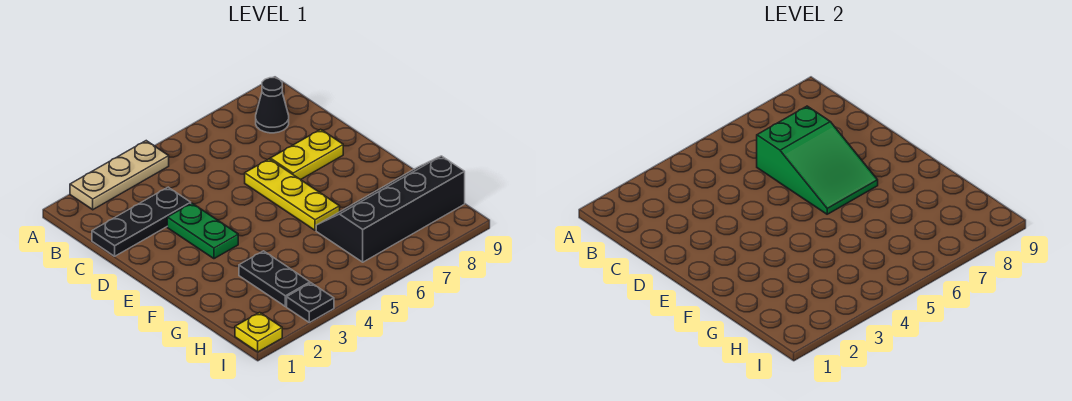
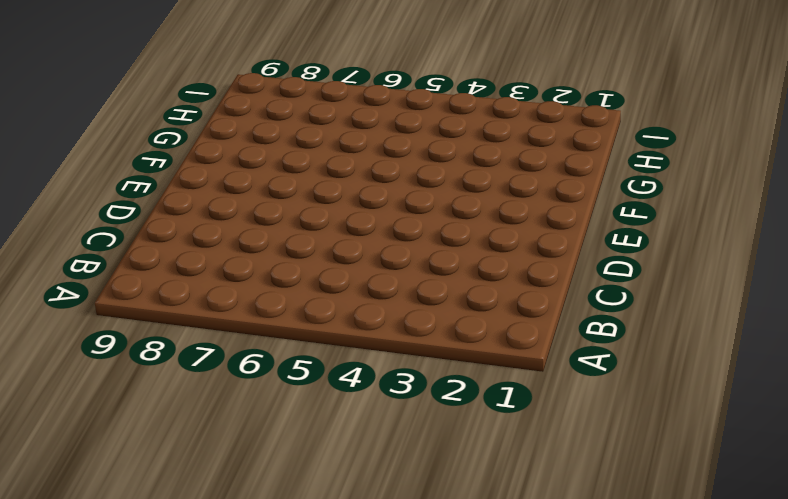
none -> tan plate A2:A4 level 1
none -> black cone B8 level 1

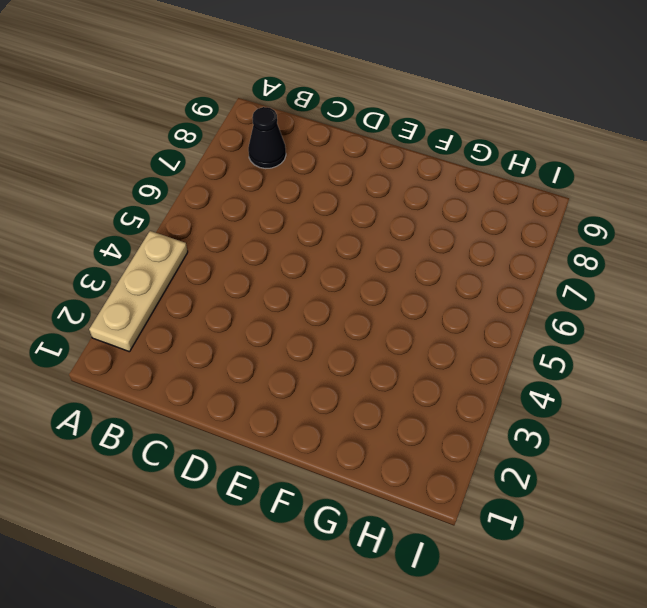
none -> black plate C1:C3 level 1
none -> green plate D3:E3 level 1

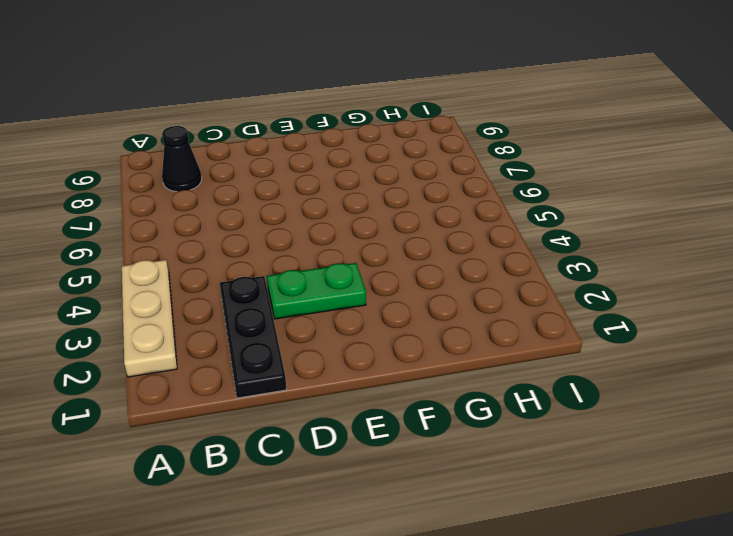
none -> yellow plate D6:F6 level 1
none -> yellow plate D7:D8 level 1

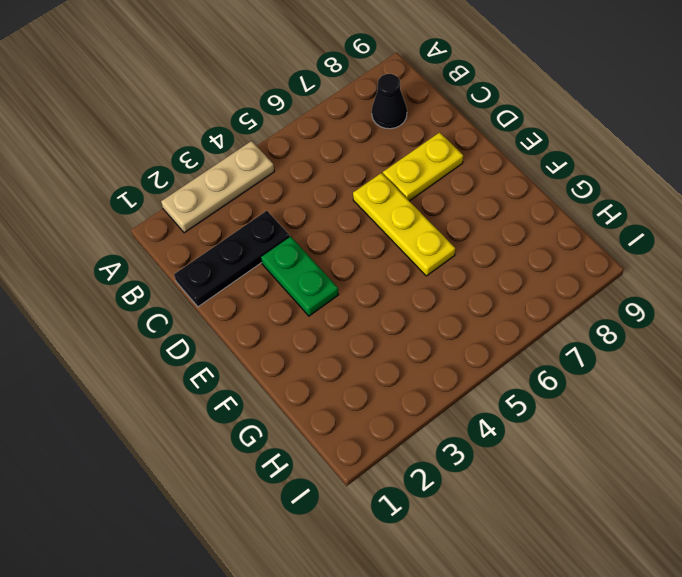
none -> black plate G3:H3 level 1
none -> black slope G6:H9 level 1 top H

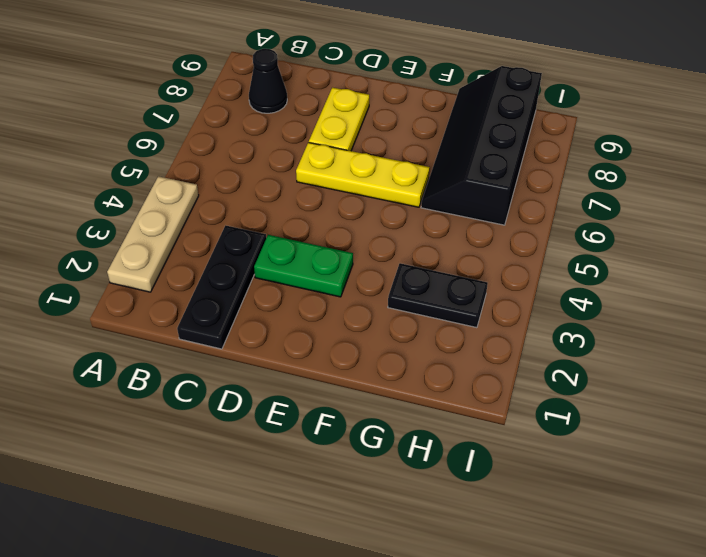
none -> yellow plate I1 level 1
none -> black plate I3 level 1

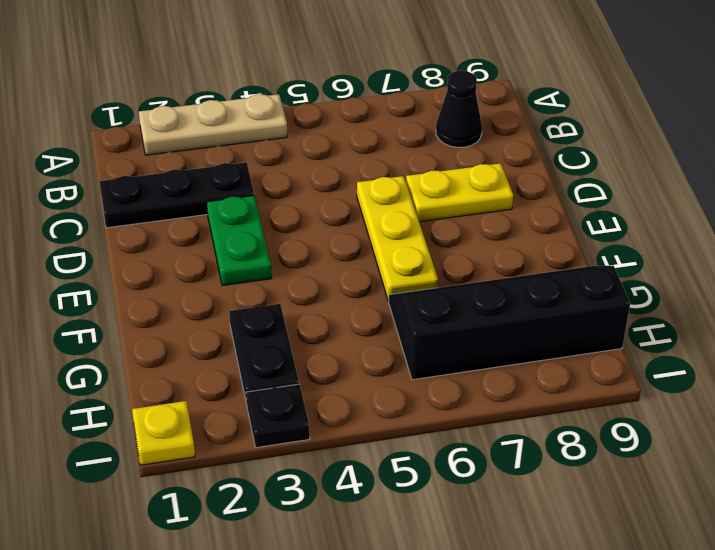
none -> green slope C6:E7 level 2 top C

